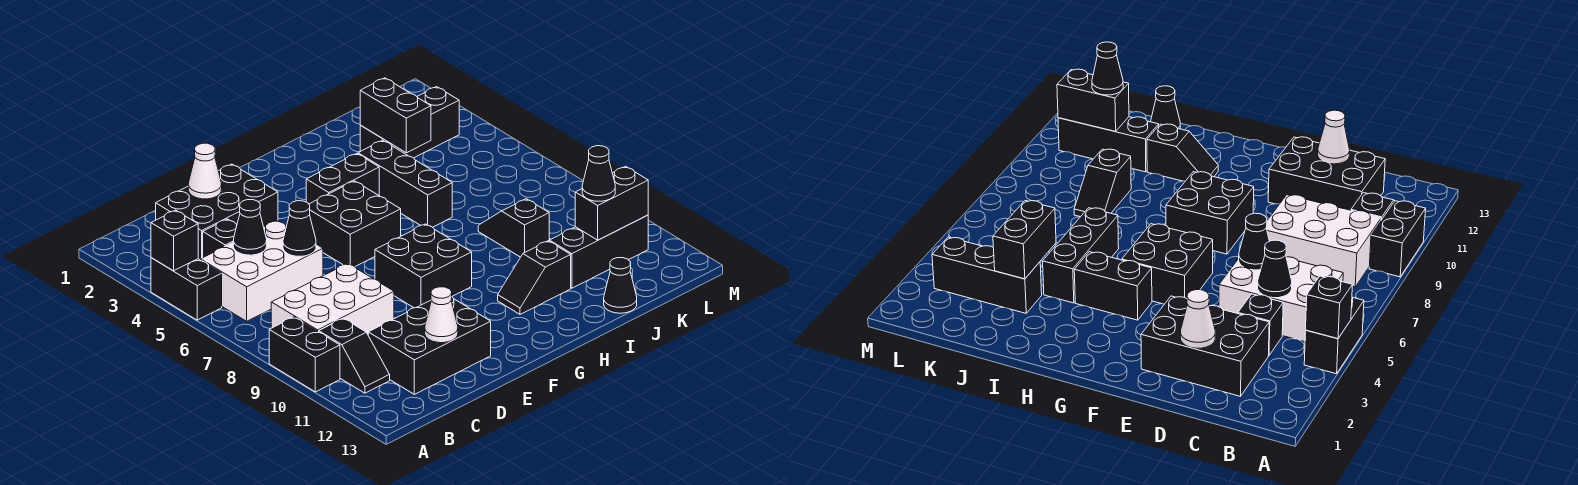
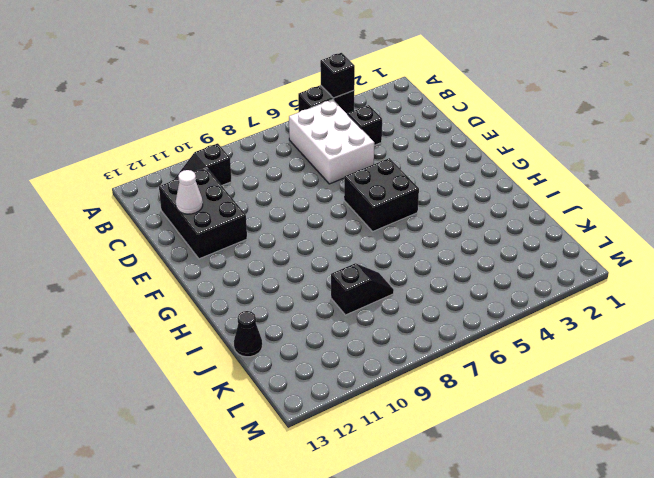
none -> black brick A9:A10 level 1
none -> white brick B8:D9 level 1
none -> black brick C2:E3 level 1

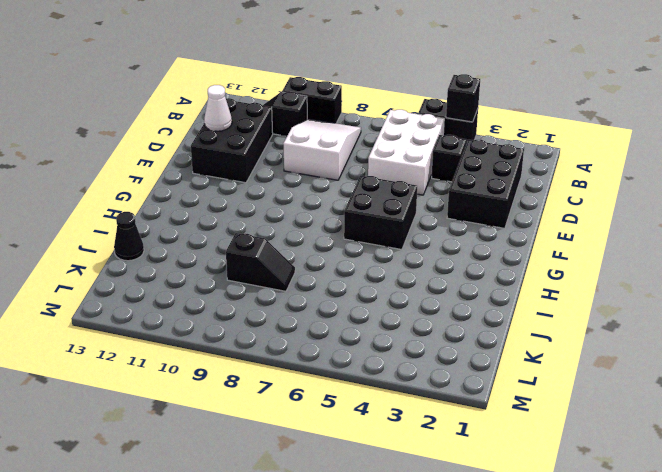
white slope B8:D9 level 1 top D -> white brick B8:D9 level 1
none -> black brick F8:G9 level 1
none -> black brick G4:H4 level 1
none -> black slope H11:I11 level 1 top I

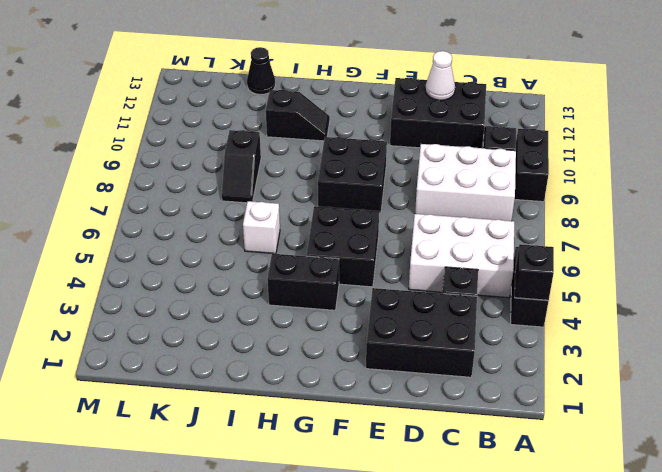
white brick I6 level 1 -> black brick I4:I6 level 1
none -> black brick J3:L3 level 1
none -> black brick J11:L11 level 1
none -> black cone C5 level 2

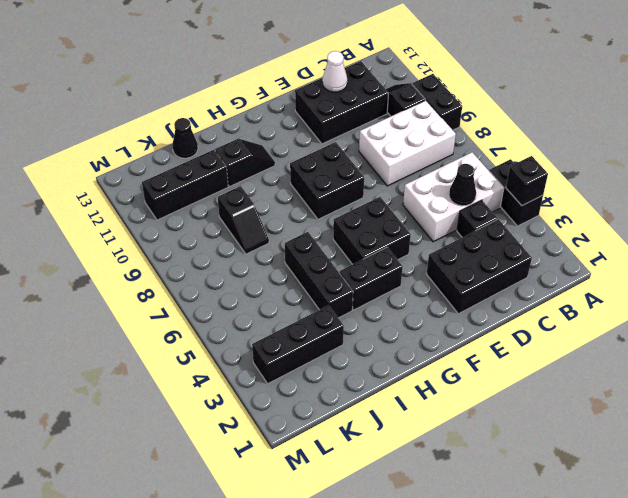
none -> white cone D2 level 2
none -> black cone D6 level 2
none -> black brick J3:J4 level 2

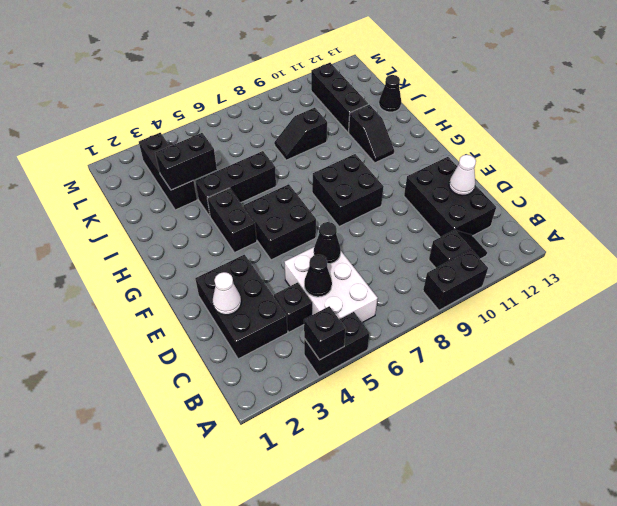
none -> white brick B8:D9 level 1
none -> black brick K11:L11 level 2
none -> black cone K11 level 3

